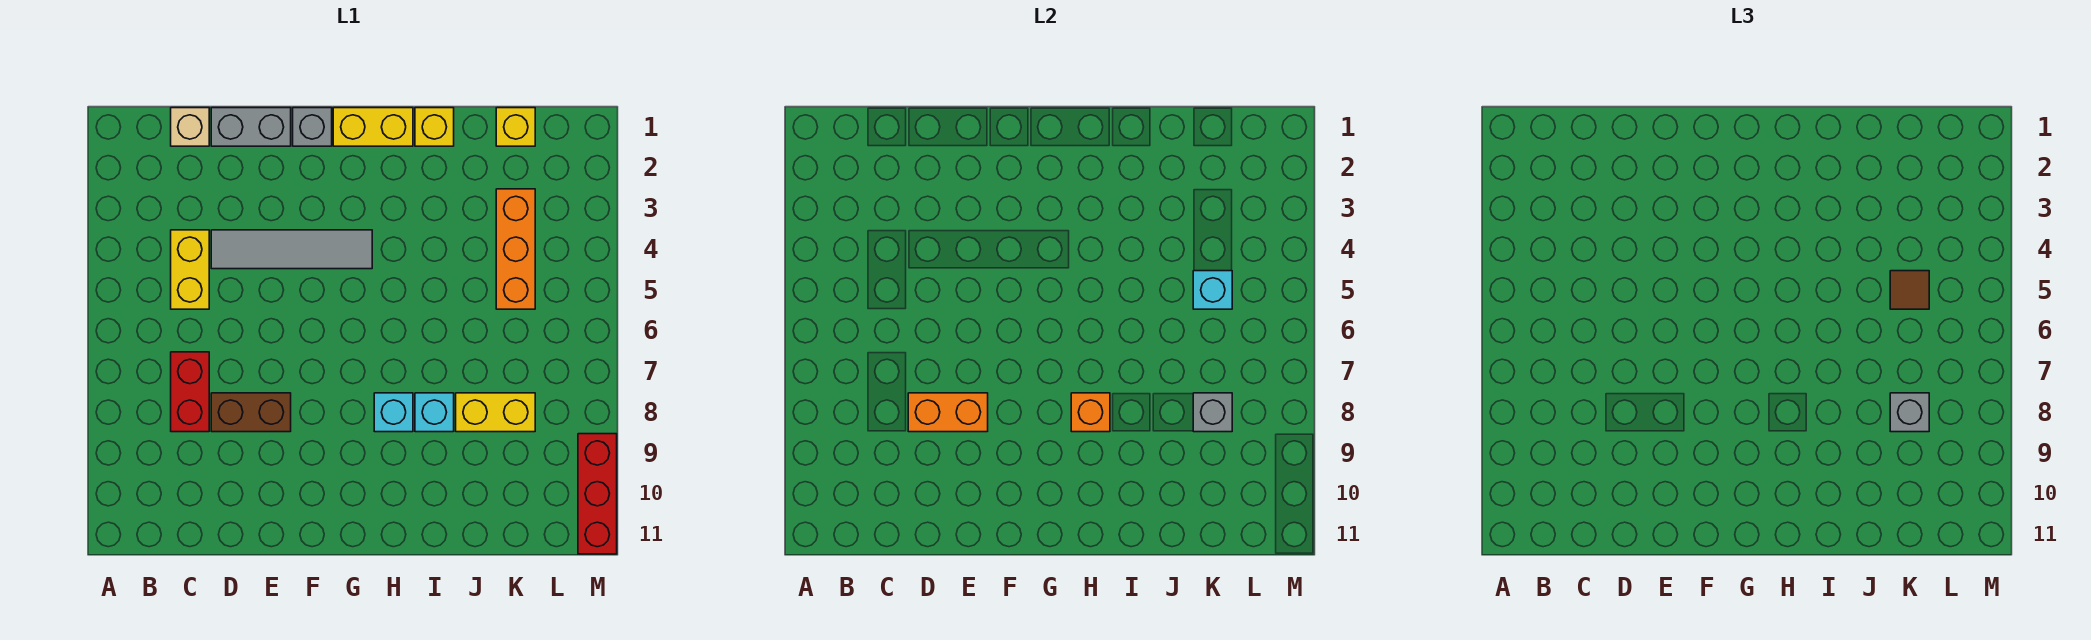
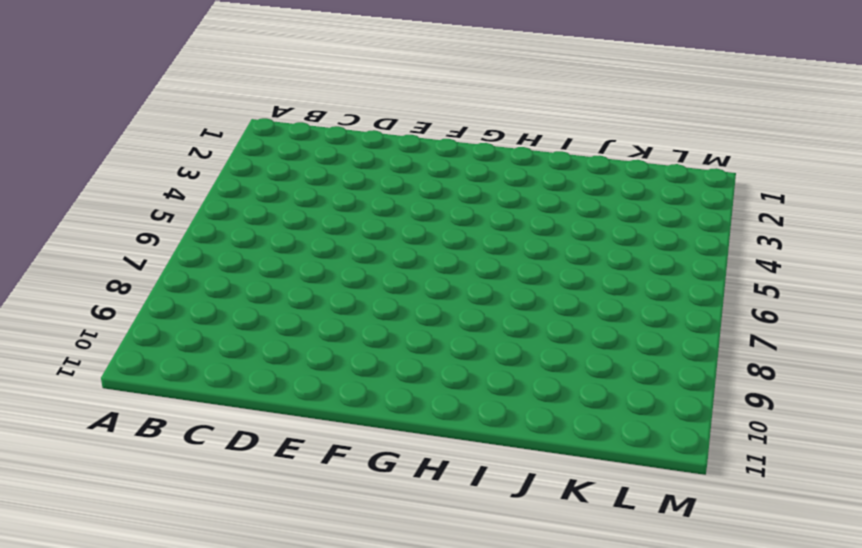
none -> tan brick C1 level 1
none -> yellow brick C4:C5 level 1
none -> red brick C7:C8 level 1

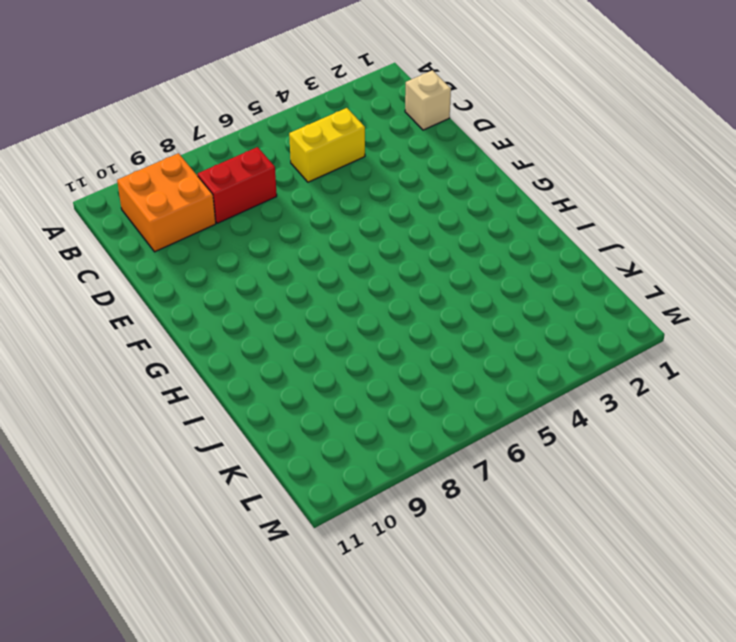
orange brick B9:C10 level 1 -> none
none -> grey brick D1:E1 level 1
none -> grey tile D4:G4 level 1
none -> brown brick D8:E8 level 1

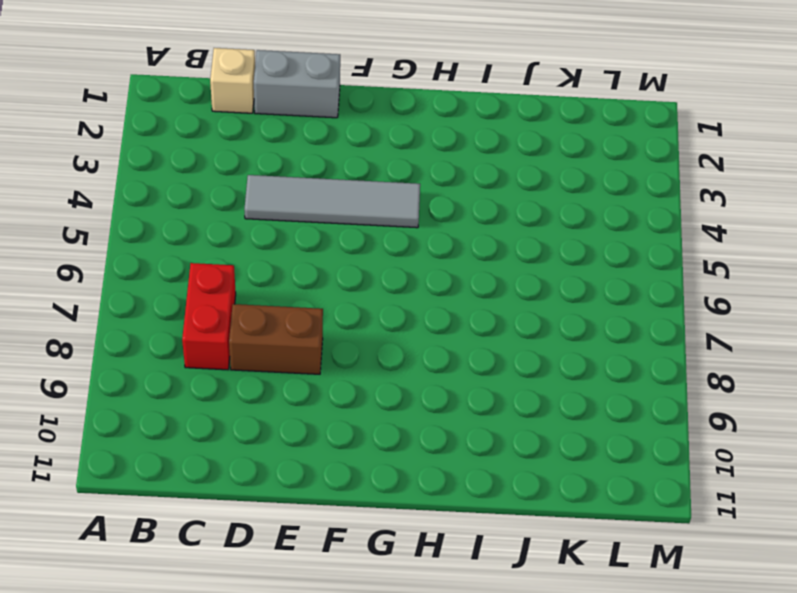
none -> yellow brick C4:C5 level 1
none -> grey brick F1 level 1
none -> yellow brick G1:H1 level 1

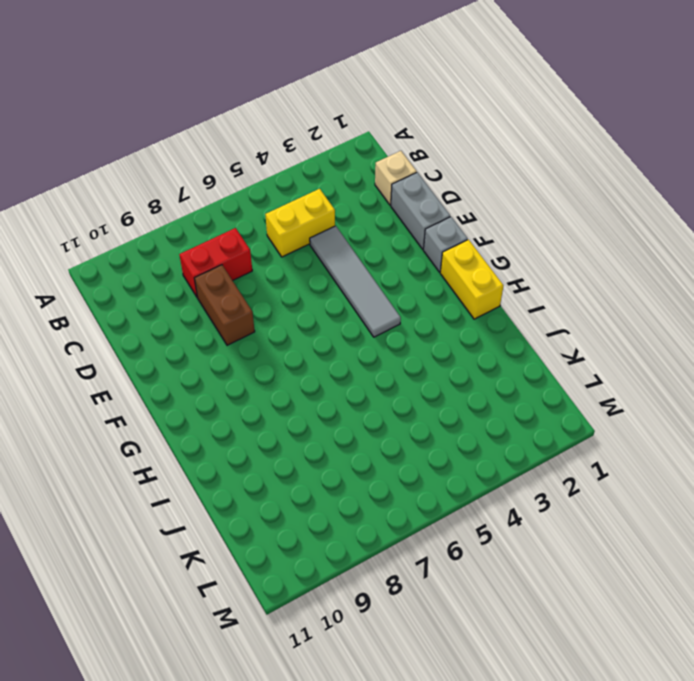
none -> cyan brick H8 level 1
none -> yellow brick I1 level 1
none -> cyan brick I8 level 1

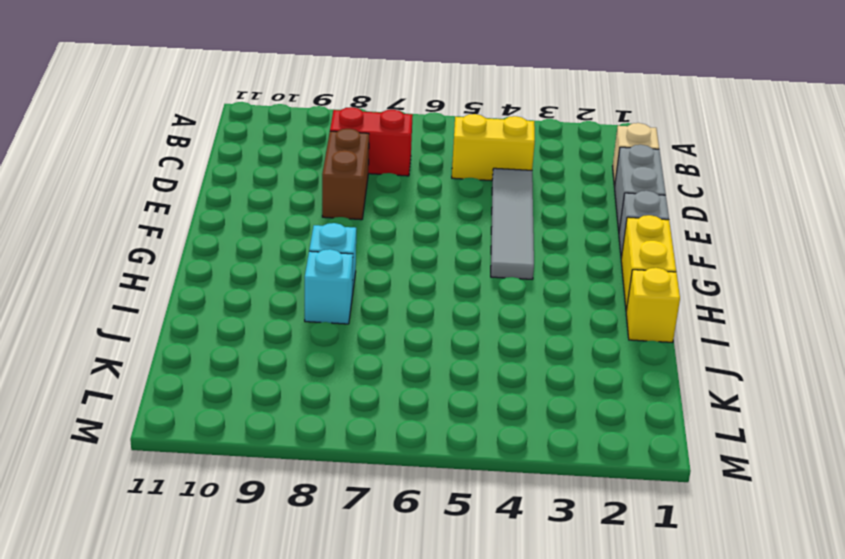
none -> yellow brick J8:K8 level 1
none -> yellow brick K1 level 1
none -> orange brick K3:K5 level 1

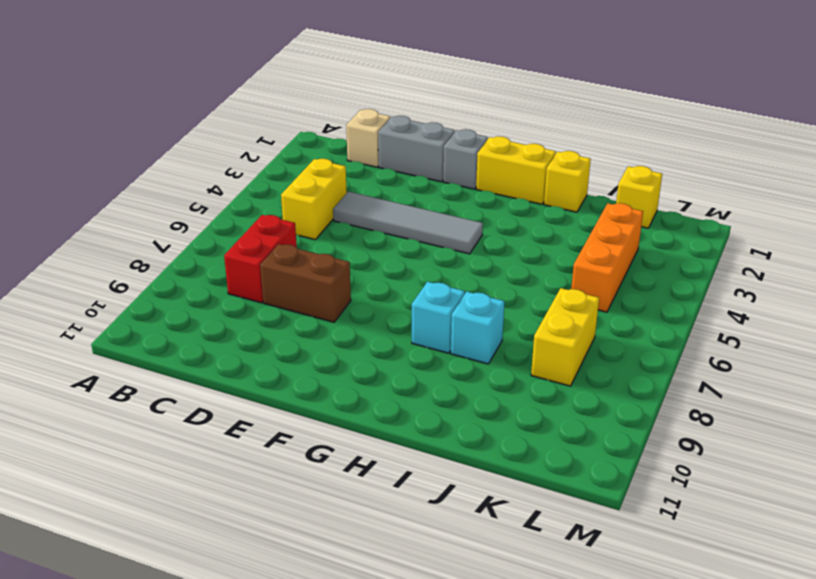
yellow brick K7:K8 level 1 -> yellow brick J8:K8 level 1
none -> red brick M9:M11 level 1
none -> orange brick D8:E8 level 2
none -> orange brick H8 level 2

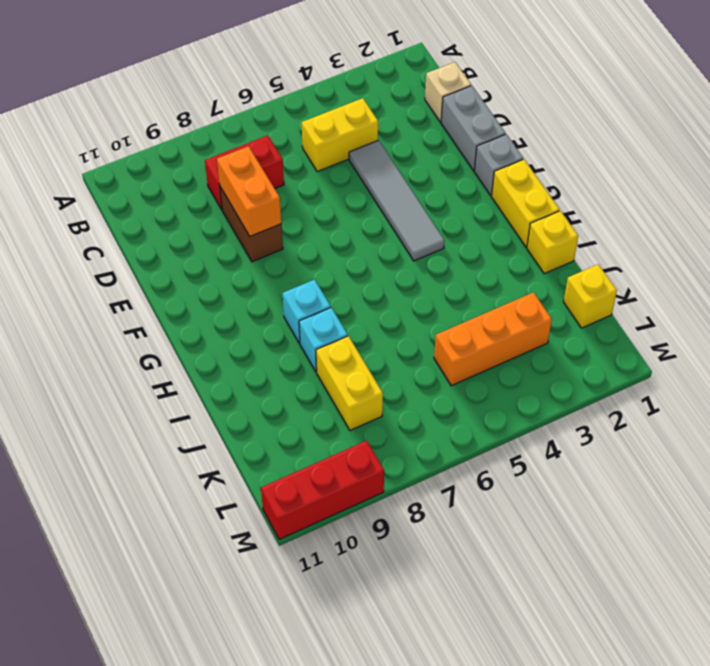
none -> orange brick H8 level 2
none -> cyan brick K5 level 2
none -> grey brick K8 level 2

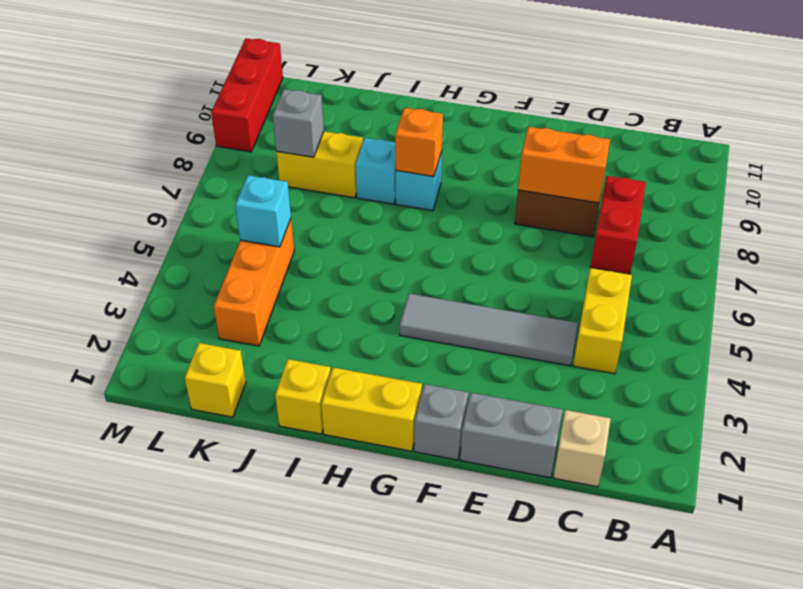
none -> brown tile K5 level 3
none -> grey brick K8 level 3

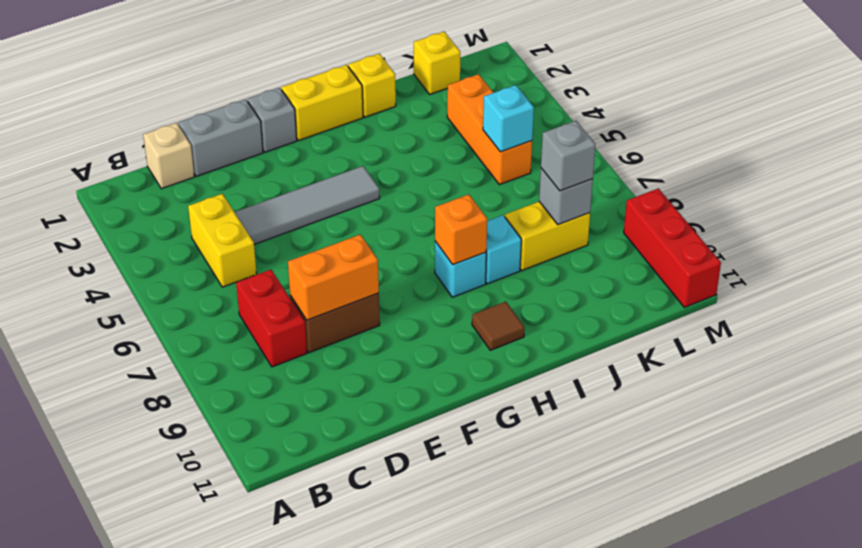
brown tile H10 level 1 -> brown tile K5 level 3

